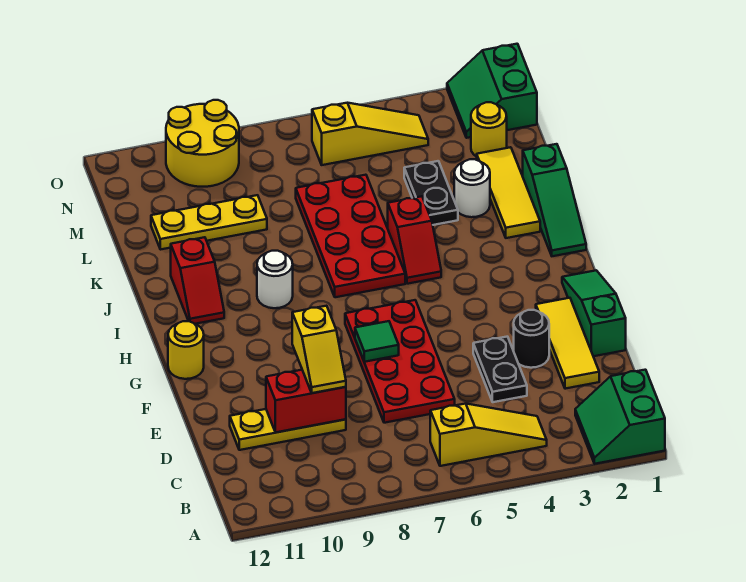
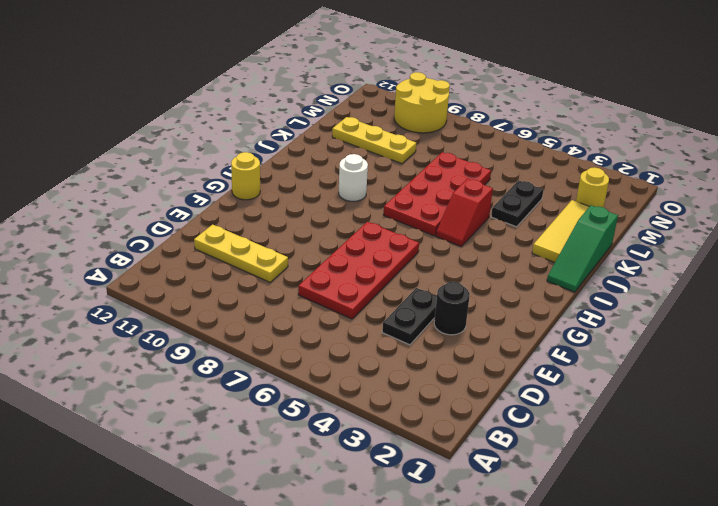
none -> green slope A1:B2 level 1 top 1
none -> yellow slope B4:B6 level 1 top 6
none -> yellow tile D2:F2 level 1

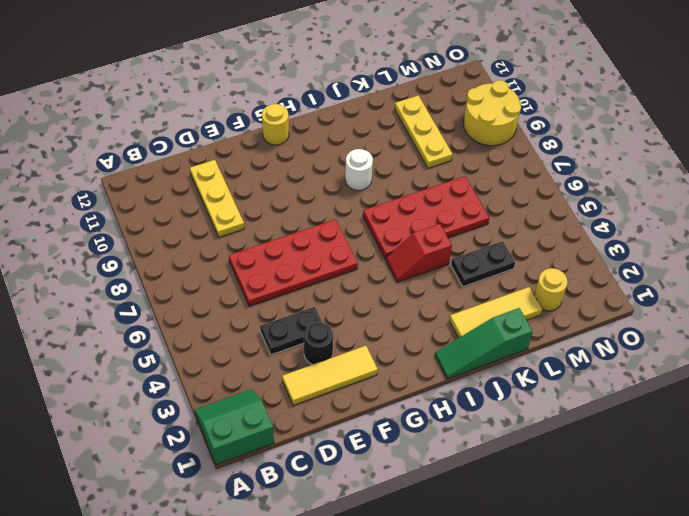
none -> yellow slope B4:B6 level 1 top 6
none -> green slope E1:G1 level 1 top E
none -> red slope I11:J11 level 1 top J

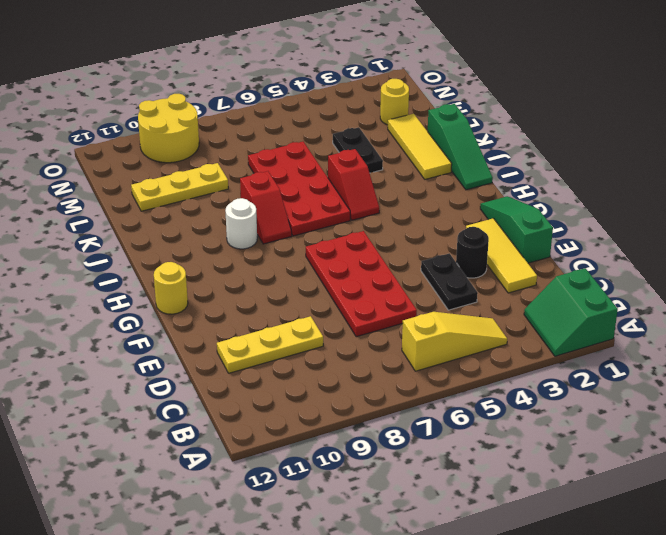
red slope I8:J8 level 1 top J -> red slope I11:J11 level 1 top J
none -> white round brick K3 level 1
none -> green slope N1:O2 level 1 top 1
none -> yellow slope N4:N6 level 1 top 6

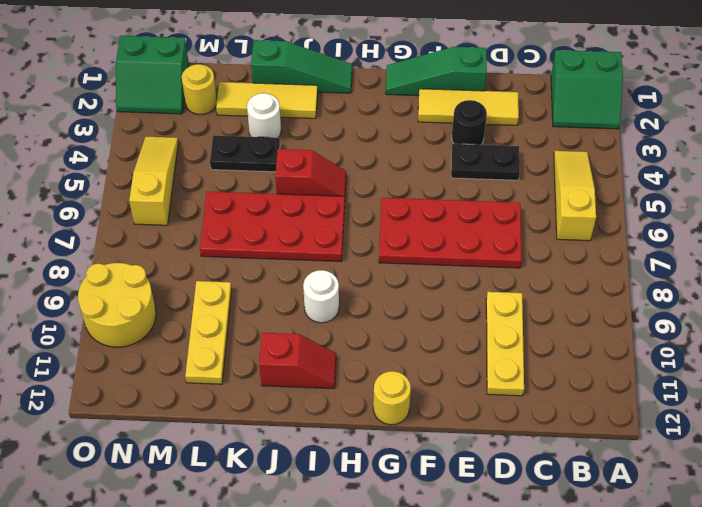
none -> red brick D9:D10 level 2
none -> green tile F7 level 2
none -> yellow slope D9:E9 level 3 top E

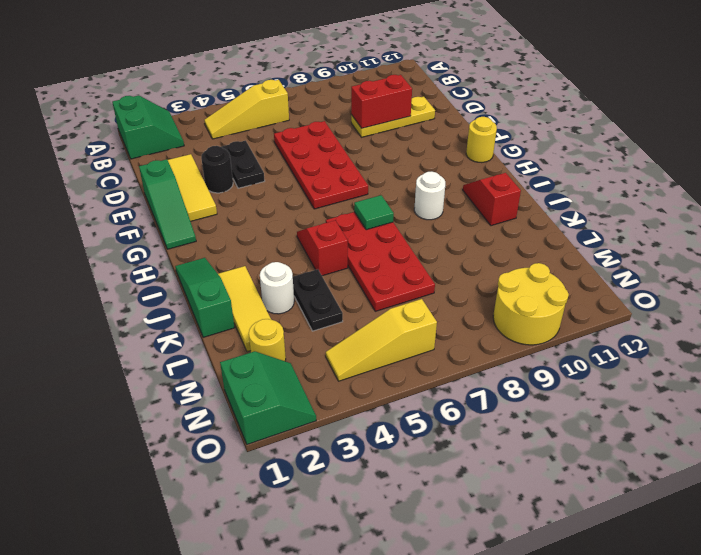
green tile I7 level 2 -> green tile F7 level 2
none -> yellow plate L9:L11 level 1
none -> yellow slope D9:E9 level 3 top E

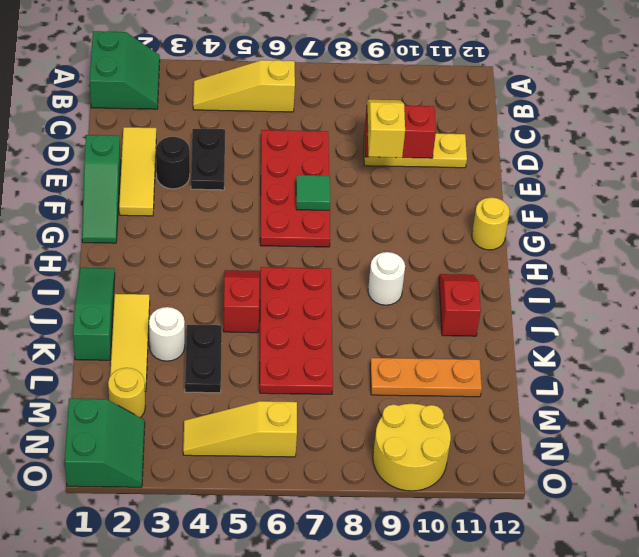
orange plate L9:L11 level 1 -> yellow plate L9:L11 level 1

